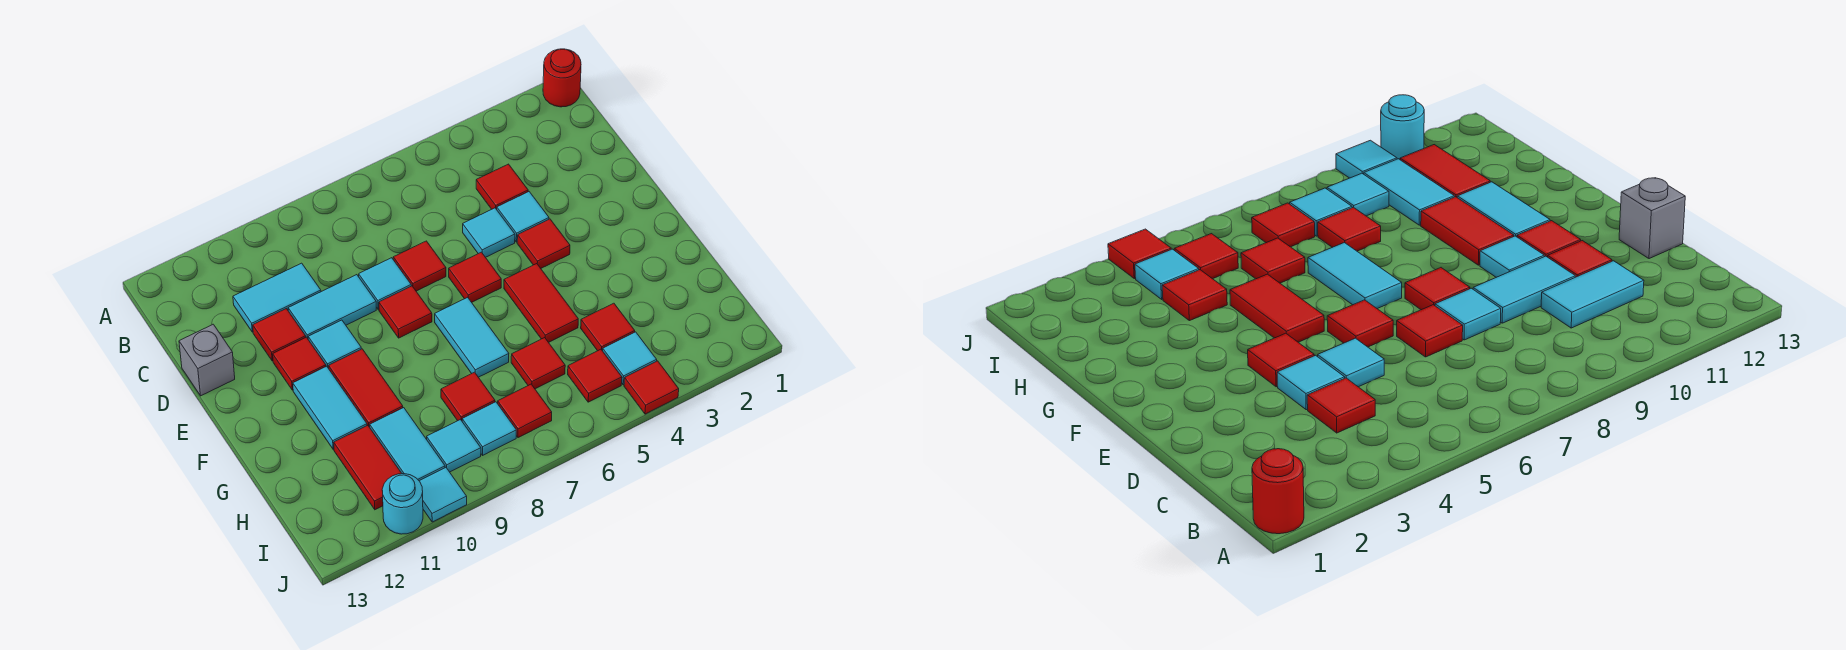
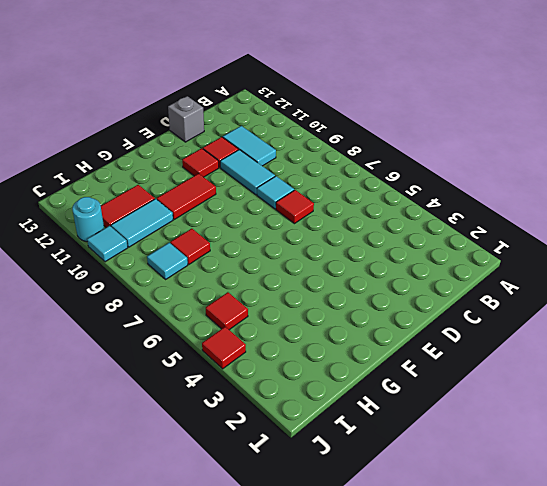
none -> red round brick A1 level 1
none -> red tile C4 level 1
none -> cyan tile D4 level 1
none -> cyan tile D5 level 1

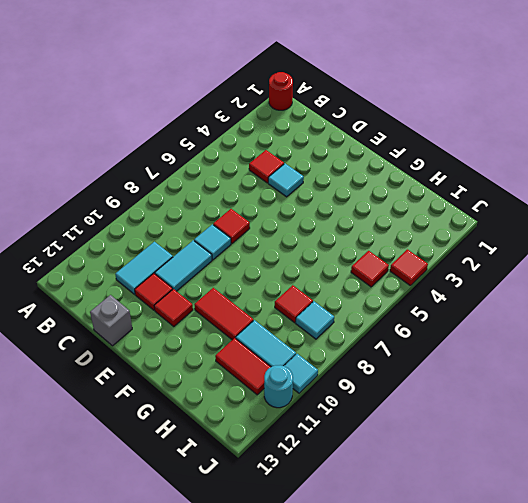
none -> cyan tile D5 level 1
none -> red tile E4 level 1
none -> red tile E6 level 1
none -> red tile E8 level 1

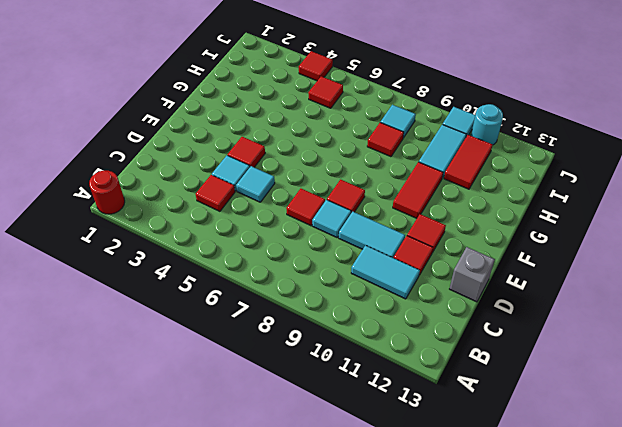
none -> red tile E6 level 1
none -> cyan tile E10 level 1
none -> red tile F5:G5 level 1
none -> cyan tile F7:G7 level 1

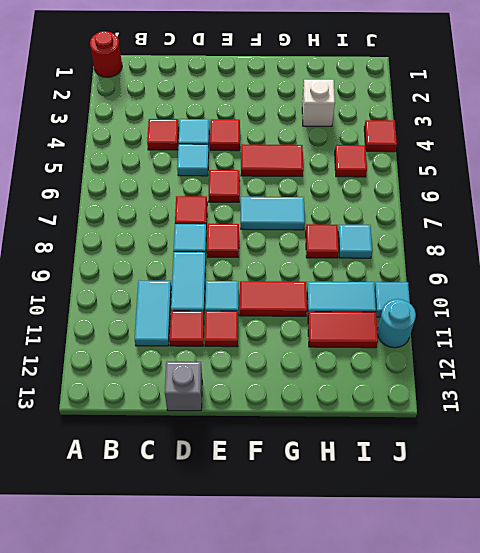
white brick H3 level 1 -> none
none -> cyan tile F11:G11 level 1
none -> red tile H4 level 1
none -> red tile H6 level 1
none -> cyan tile I4 level 1

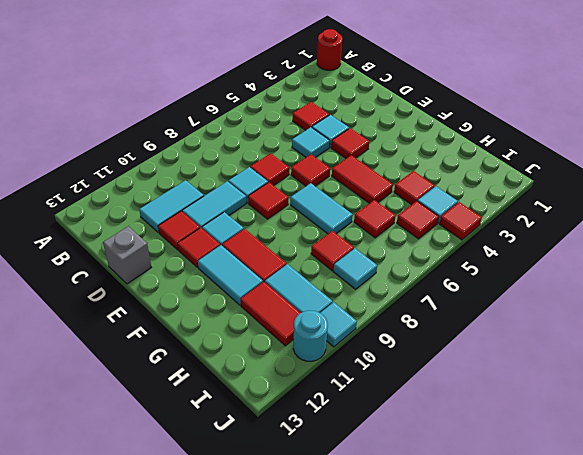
none -> red tile I7 level 1
none -> cyan tile I9 level 1

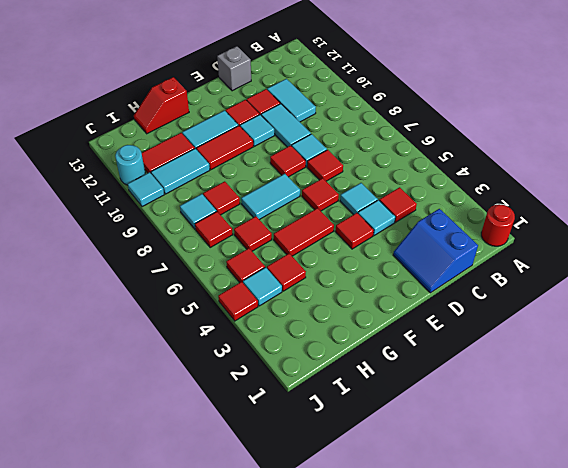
blue slope C1:D2 level 1 top C -> none
red slope G13:H13 level 1 top G -> none
none -> cyan tile I9 level 1

